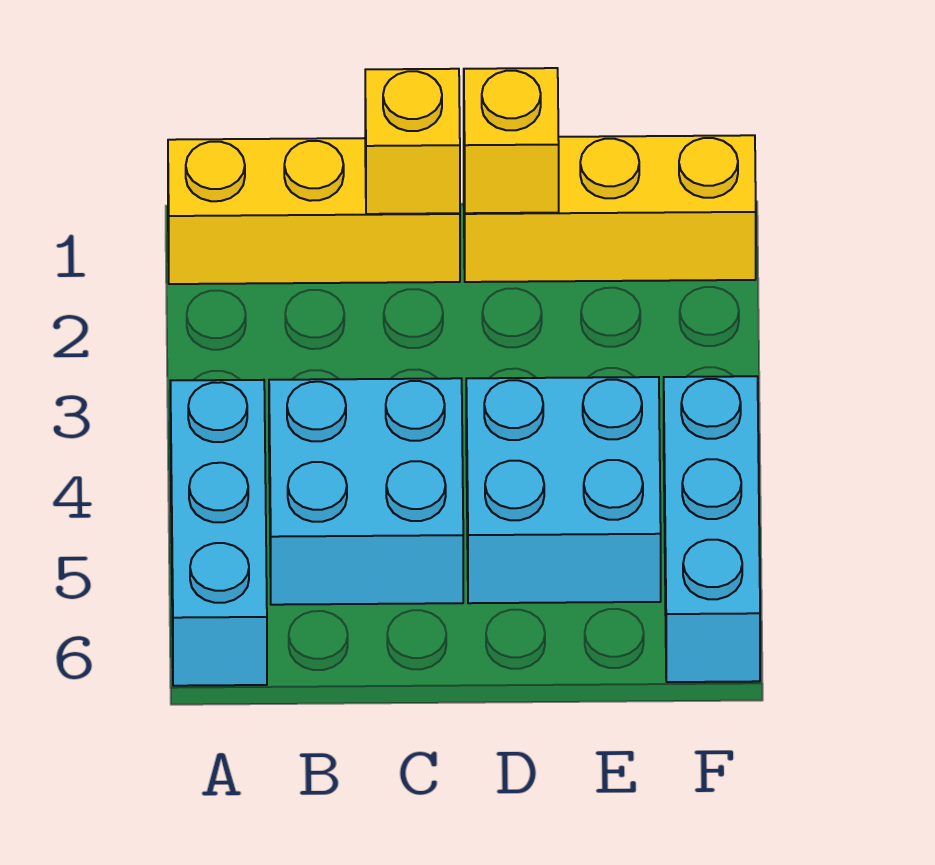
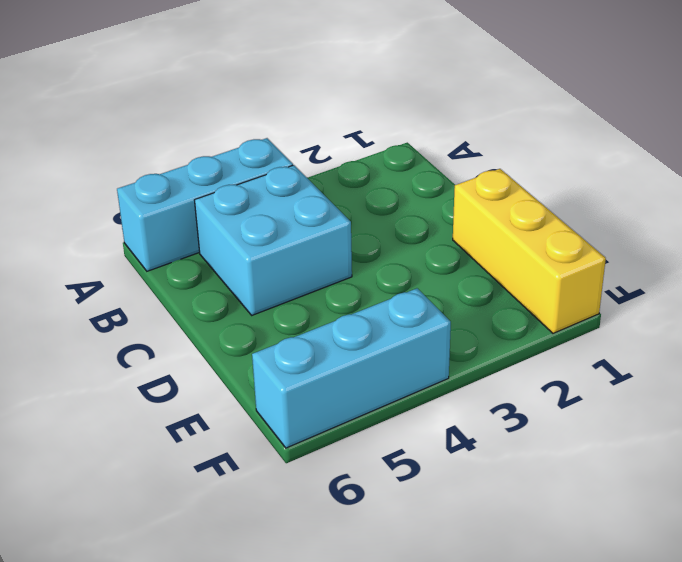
none -> yellow brick A1:C1 level 1
none -> cyan brick D4:E5 level 1

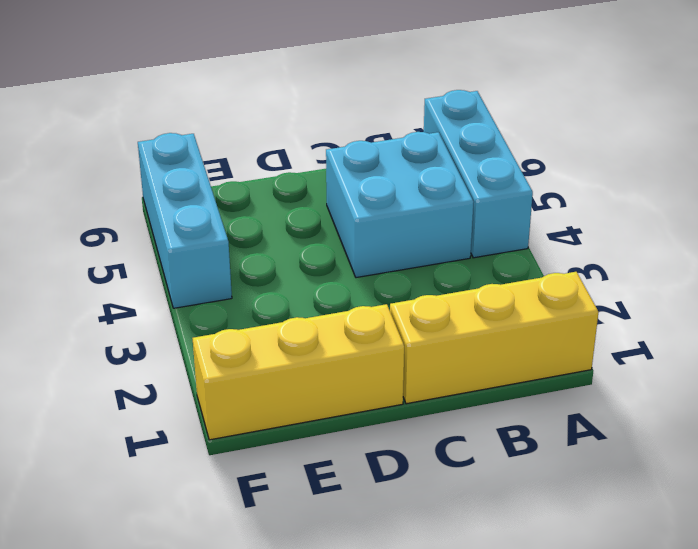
none -> cyan brick D4:E5 level 1
none -> yellow brick C1 level 2

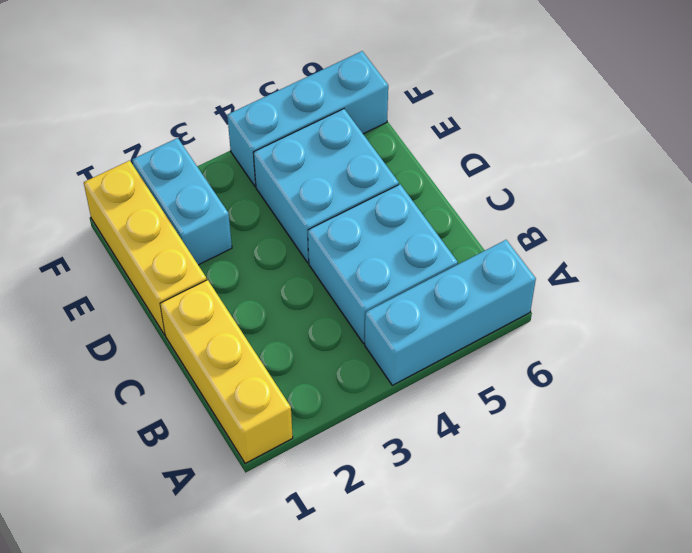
cyan brick E2:F2 level 1 -> none
none -> yellow brick C1 level 2
none -> yellow brick D1 level 2

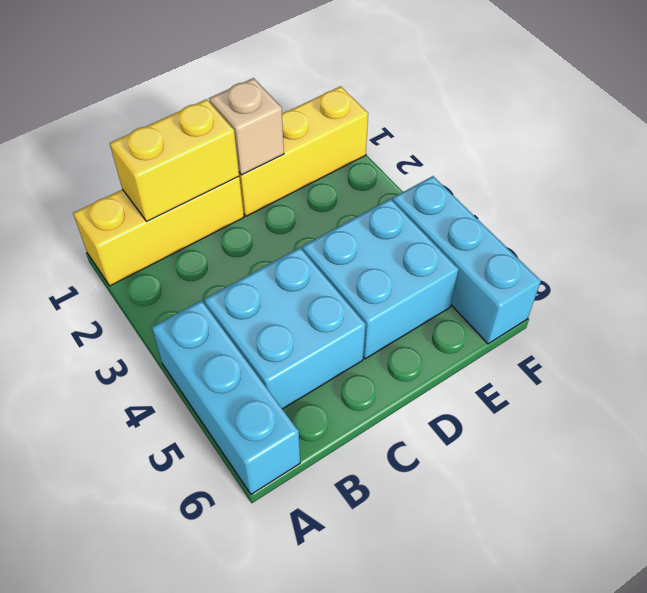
yellow brick B1:C1 level 2 -> yellow brick C1 level 2
tan brick D1 level 2 -> yellow brick D1 level 2

